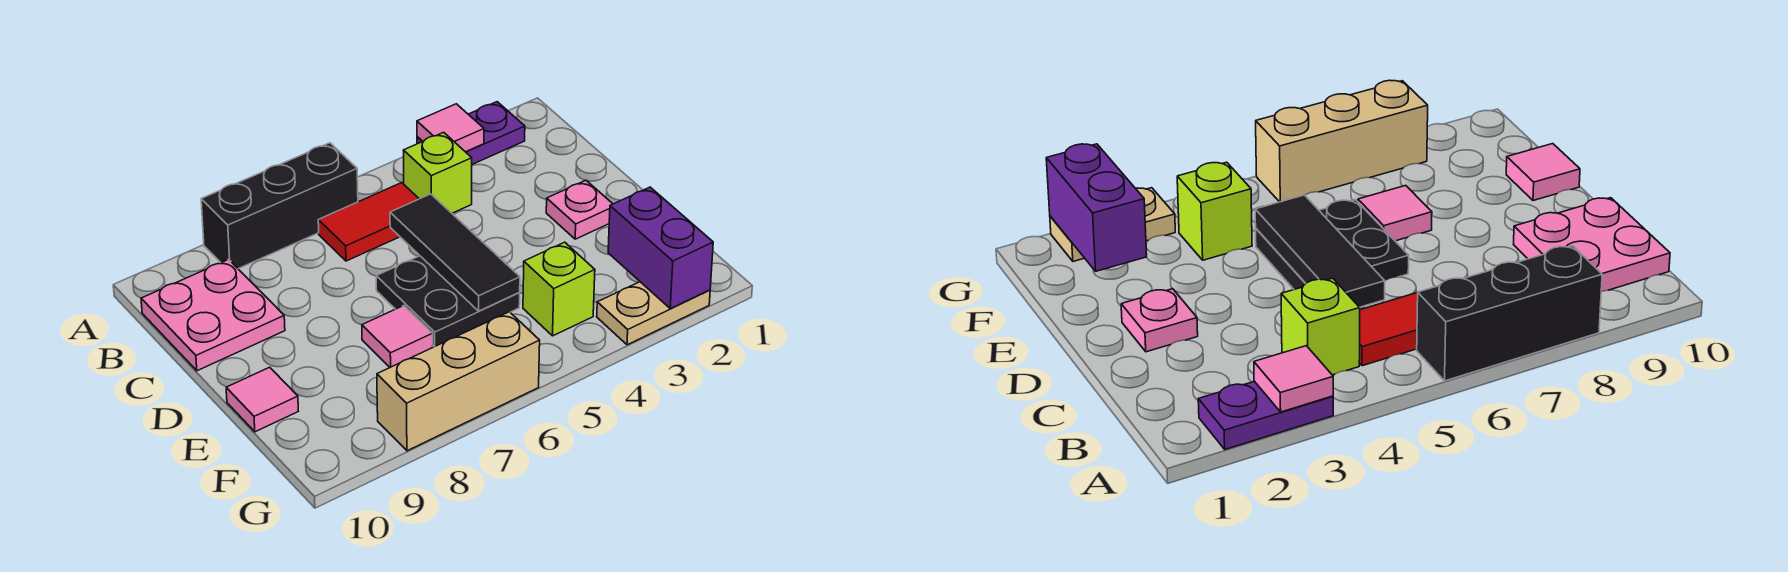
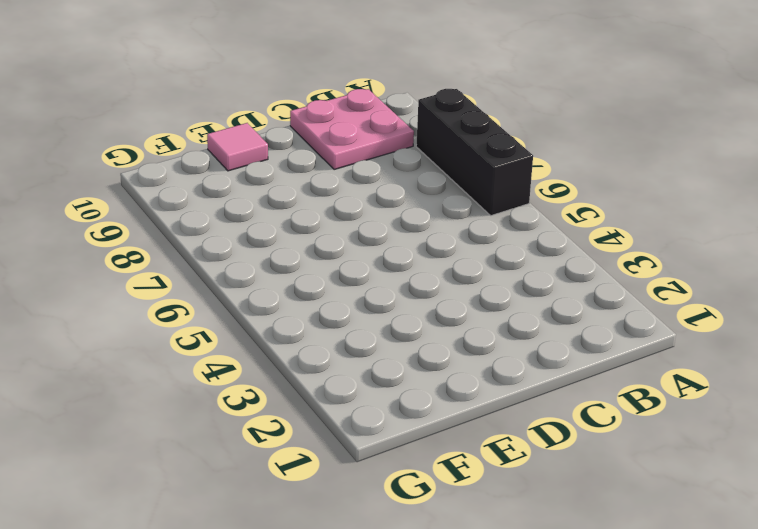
none -> purple plate A2:A3 level 1
none -> lime brick B4 level 1
none -> red tile B5:B6 level 1

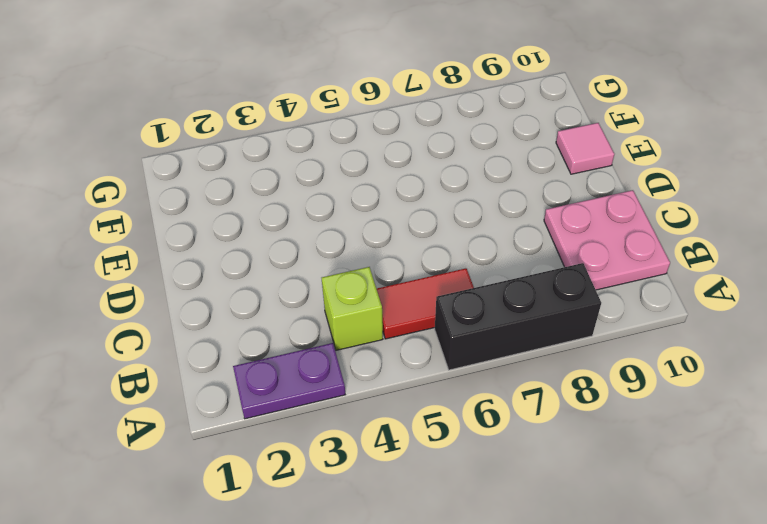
none -> pink plate D2 level 1
none -> black plate D5:E6 level 1
none -> pink tile E7 level 1

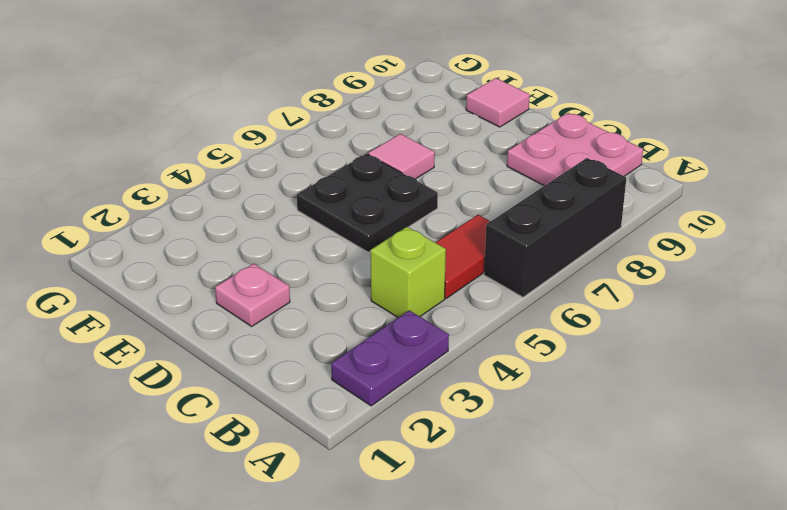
none -> lime brick F4 level 1
none -> tan plate G2:G3 level 1
none -> tan brick G6:G8 level 1

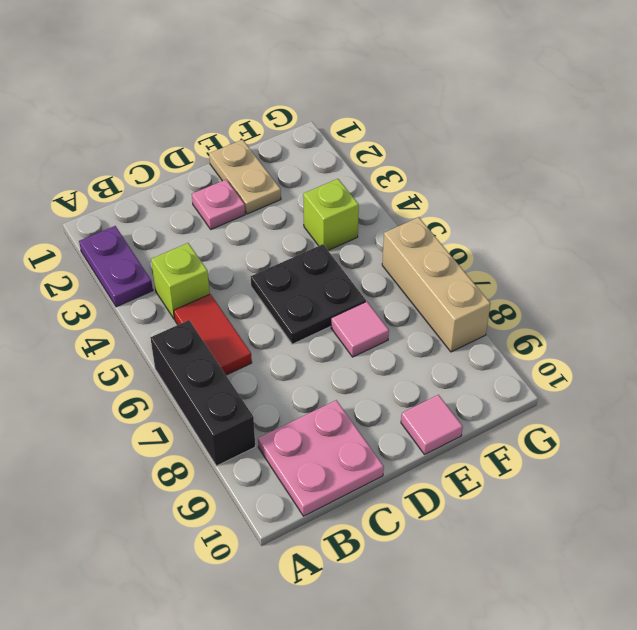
tan plate E1:E2 level 1 -> tan plate G2:G3 level 1
none -> pink tile A3 level 2
none -> black tile C5:E5 level 2
none -> purple brick F2:G2 level 2

